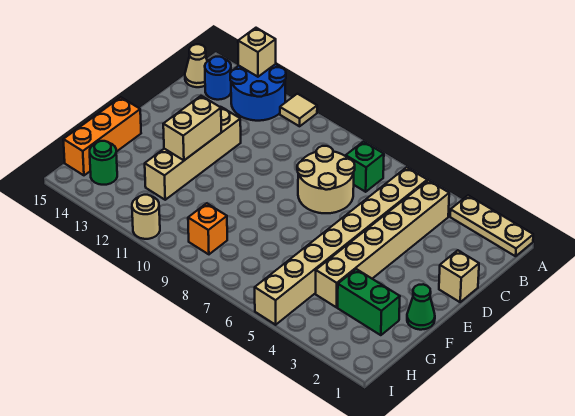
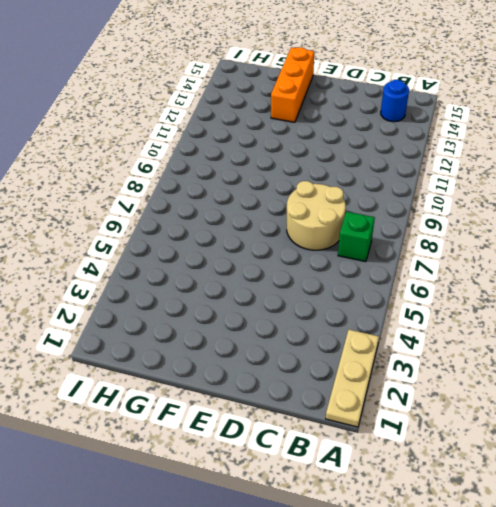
orange brick F13:F15 level 1 -> orange brick F15:H15 level 1
none -> tan tile A11 level 1
none -> blue round brick A12:B13 level 1
none -> tan brick B4:G4 level 1

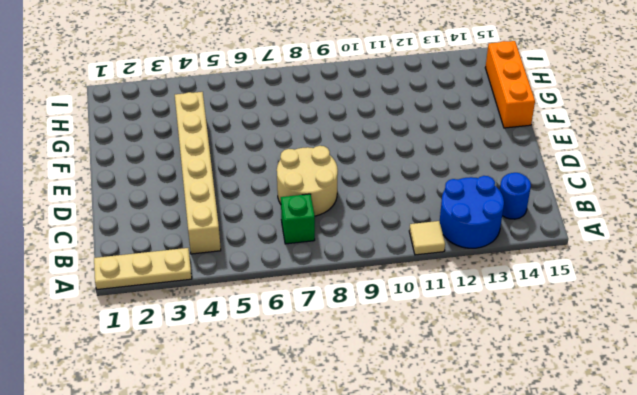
none -> tan brick B5:I5 level 1
none -> tan cone B15 level 1
none -> tan brick D1 level 1

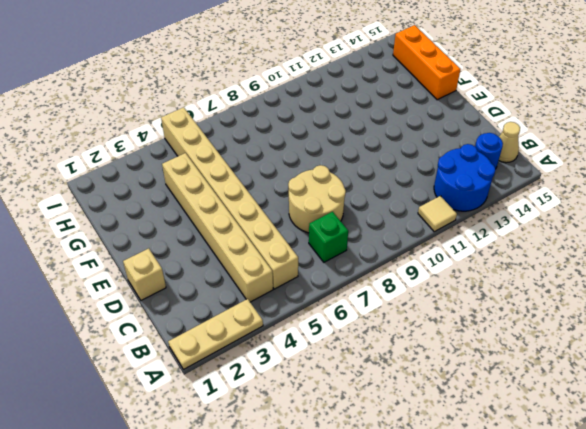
none -> tan brick D12:G12 level 1
none -> green cone F1 level 1
none -> green brick G2:G3 level 1

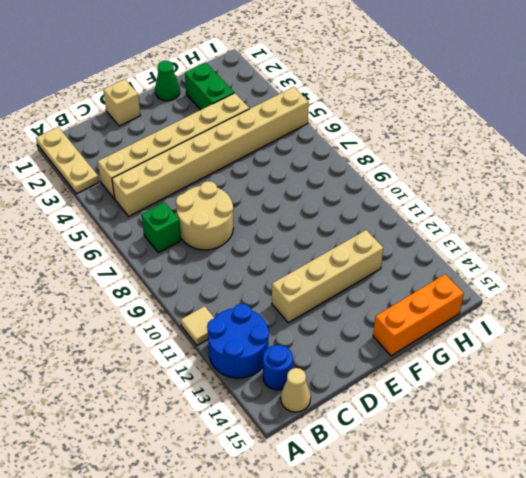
none -> orange brick H9 level 1
none -> green round brick H14 level 1
none -> tan round brick I11 level 1

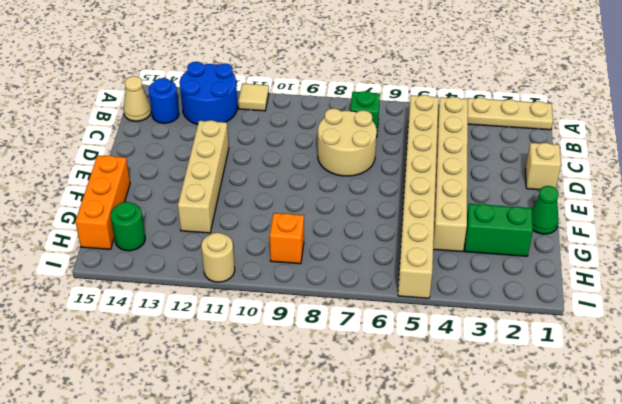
none -> tan brick A13 level 2
none -> tan brick E12:F12 level 2

